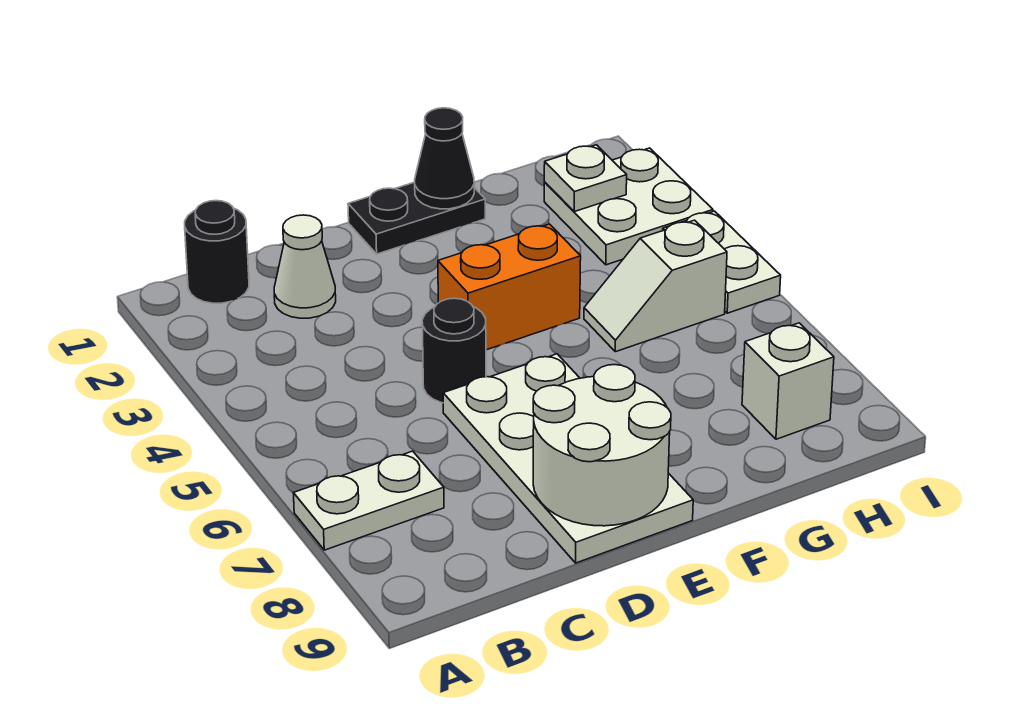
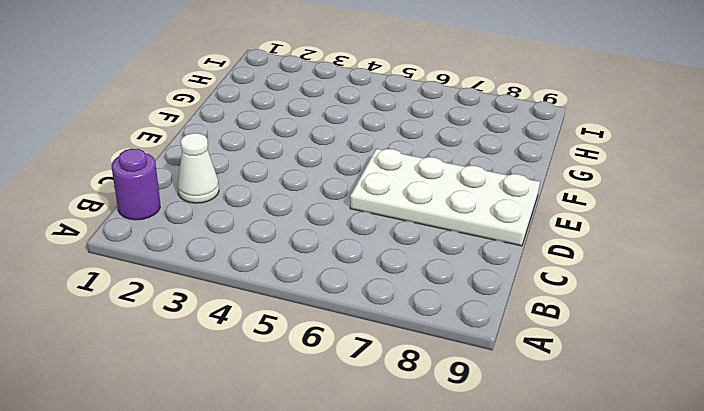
purple round brick B1 level 1 -> black round brick B1 level 1
none -> white plate A7:B7 level 1
none -> black round brick D5 level 1
none -> black plate E1:F1 level 1

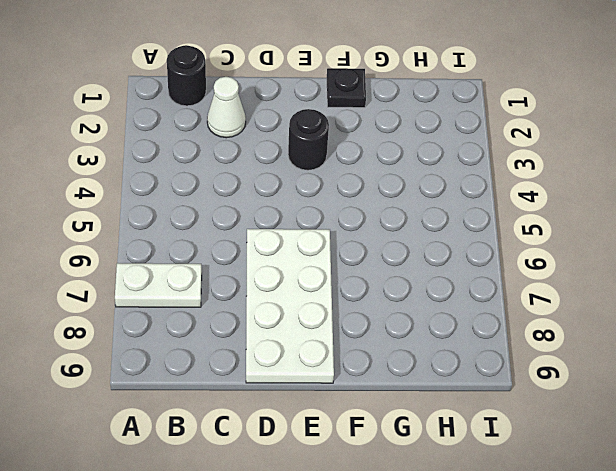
black round brick E3 level 1 -> black round brick D5 level 1
black plate F1 level 1 -> black plate E1:F1 level 1
none -> orange brick E4:F4 level 1
none -> white slope G5:H5 level 1 top H
none -> white plate H2:I3 level 1

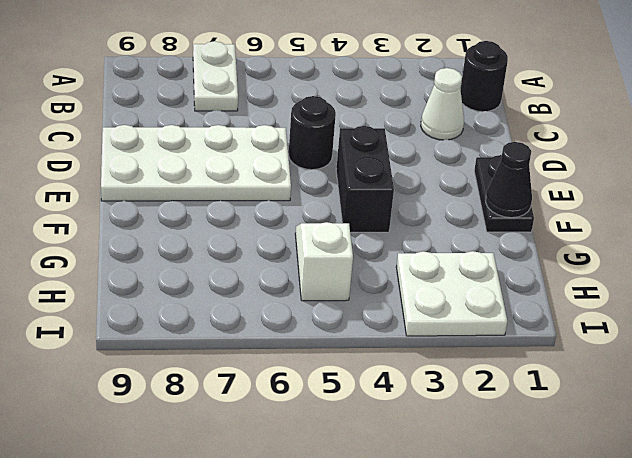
black brick E4:F4 level 1 -> orange brick E4:F4 level 1
none -> white brick H8 level 1
none -> white plate I4:I5 level 1
none -> white round brick D8:E9 level 2

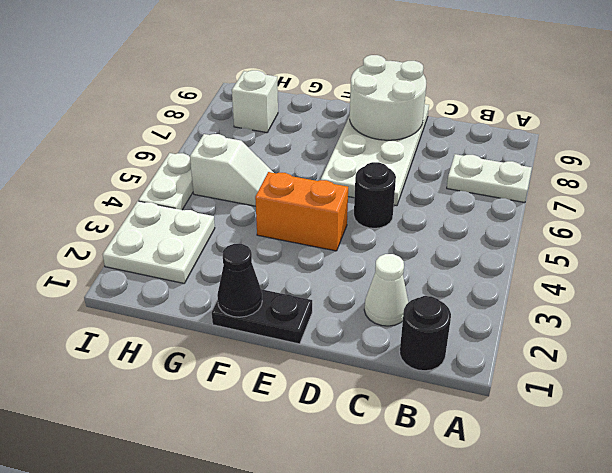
none -> white plate H2 level 2

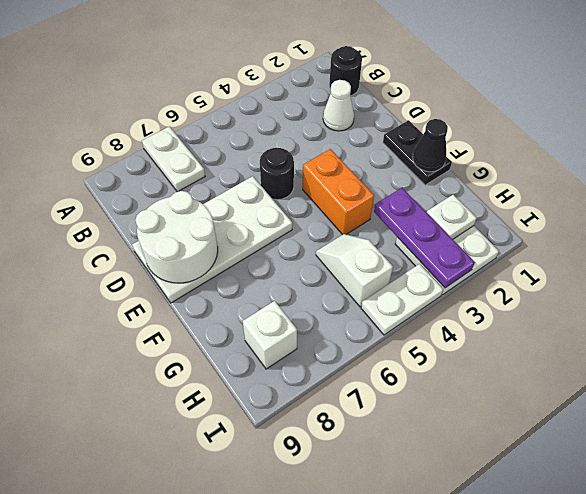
purple plate G3:I3 level 2 -> none

